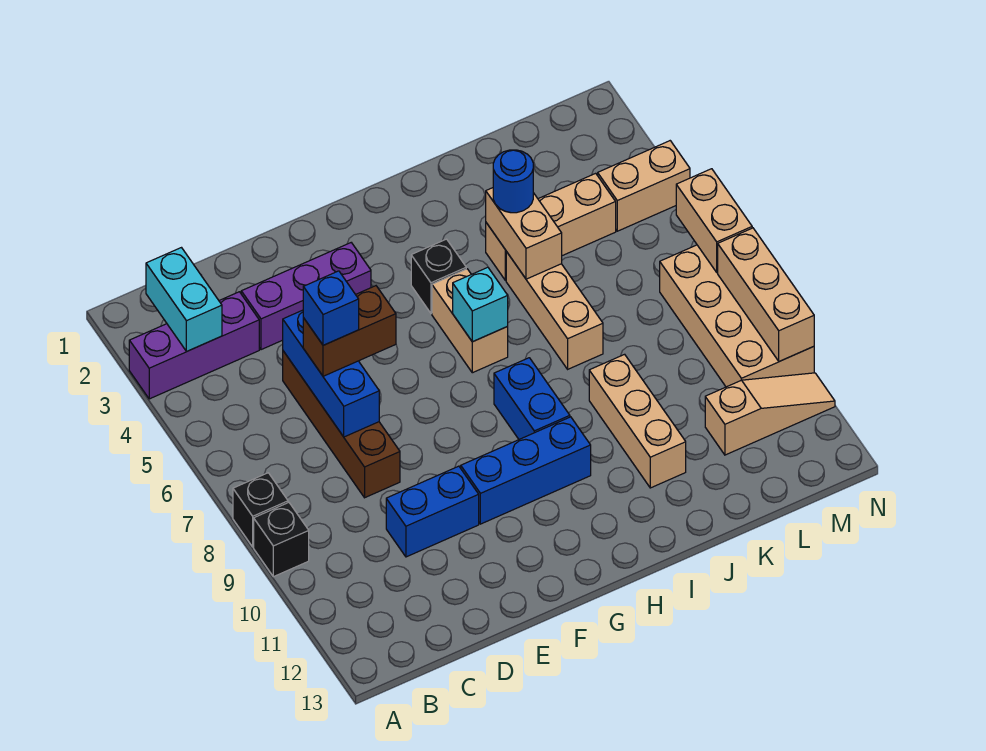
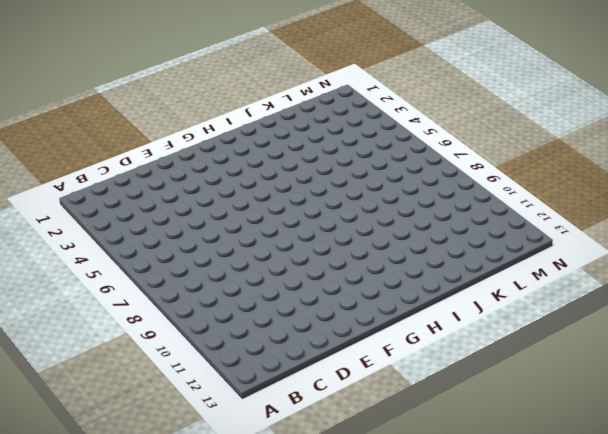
none -> purple brick A3:C3 level 1
none -> black brick A8 level 1
none -> black brick A9 level 1

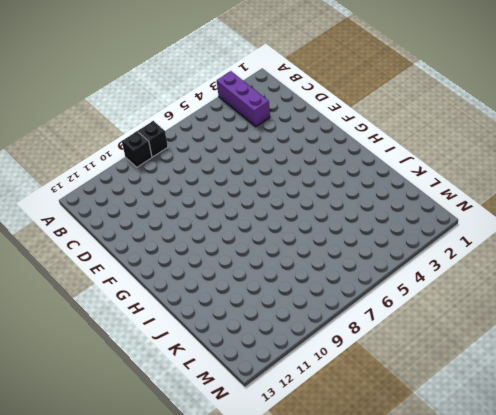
none -> purple brick D3:F3 level 1
none -> brown brick D5:D8 level 1
none -> blue brick D10:E10 level 1

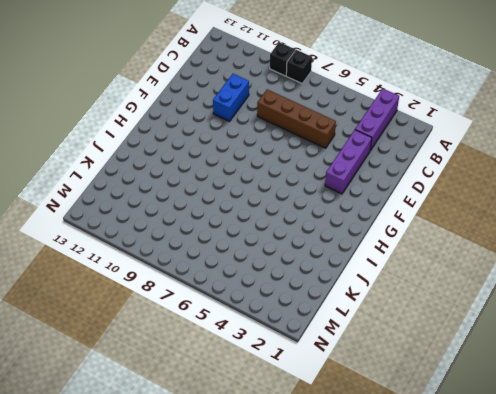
none -> blue brick F10:H10 level 1
none -> black brick H4 level 1
none -> tan brick H5:H6 level 1

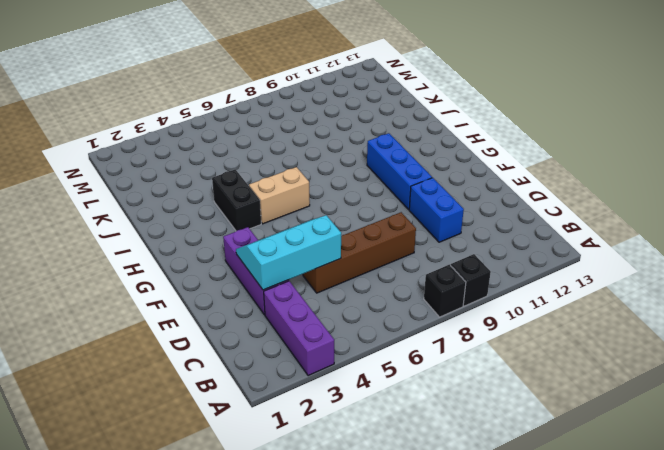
cyan slope D3:E5 level 2 top D -> blue brick D5:D7 level 2
black brick H4:I4 level 1 -> black brick H4 level 1
none -> blue brick H8:H9 level 1
none -> tan brick J4:L4 level 1
none -> tan brick J5:J7 level 1

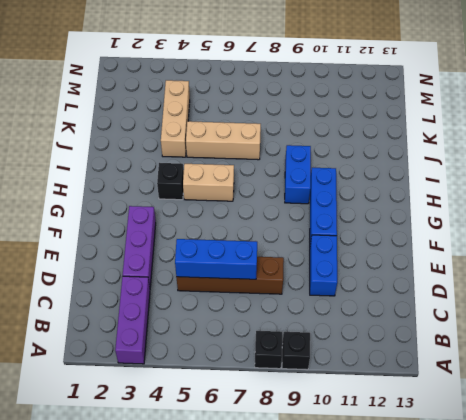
blue brick H9:I9 level 1 -> blue brick H8:H9 level 1
none -> tan brick J9:J11 level 1
none -> tan slope L11:N11 level 1 top L
none -> tan brick M4:N4 level 1

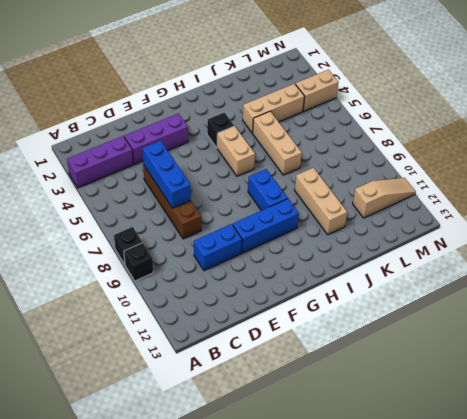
none -> tan brick M7:N10 level 1
none -> cyan brick B2:B3 level 2
none -> cyan brick H6 level 2

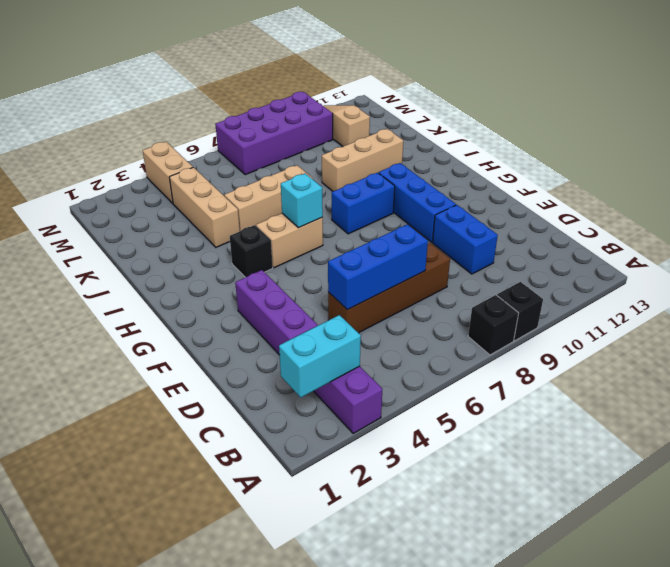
purple brick M7:N10 level 1 -> tan brick M7:N10 level 1
none -> tan brick J4:J5 level 2
none -> tan brick N6:N7 level 2
none -> tan brick N8:N10 level 2

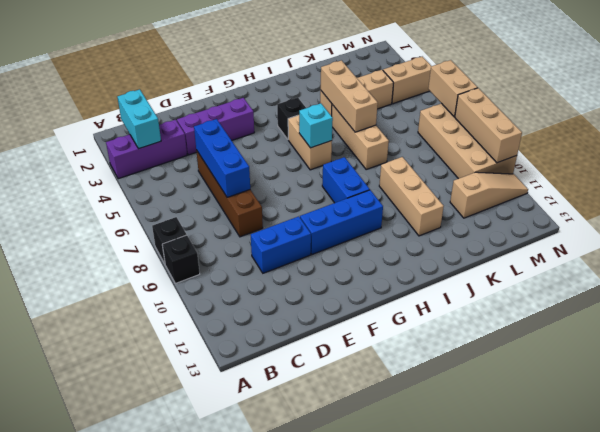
tan brick J4:J6 level 2 -> tan brick J4:J5 level 2
none -> brown brick D6:E6 level 3
none -> blue round brick J4 level 3
none -> blue brick D6 level 4

